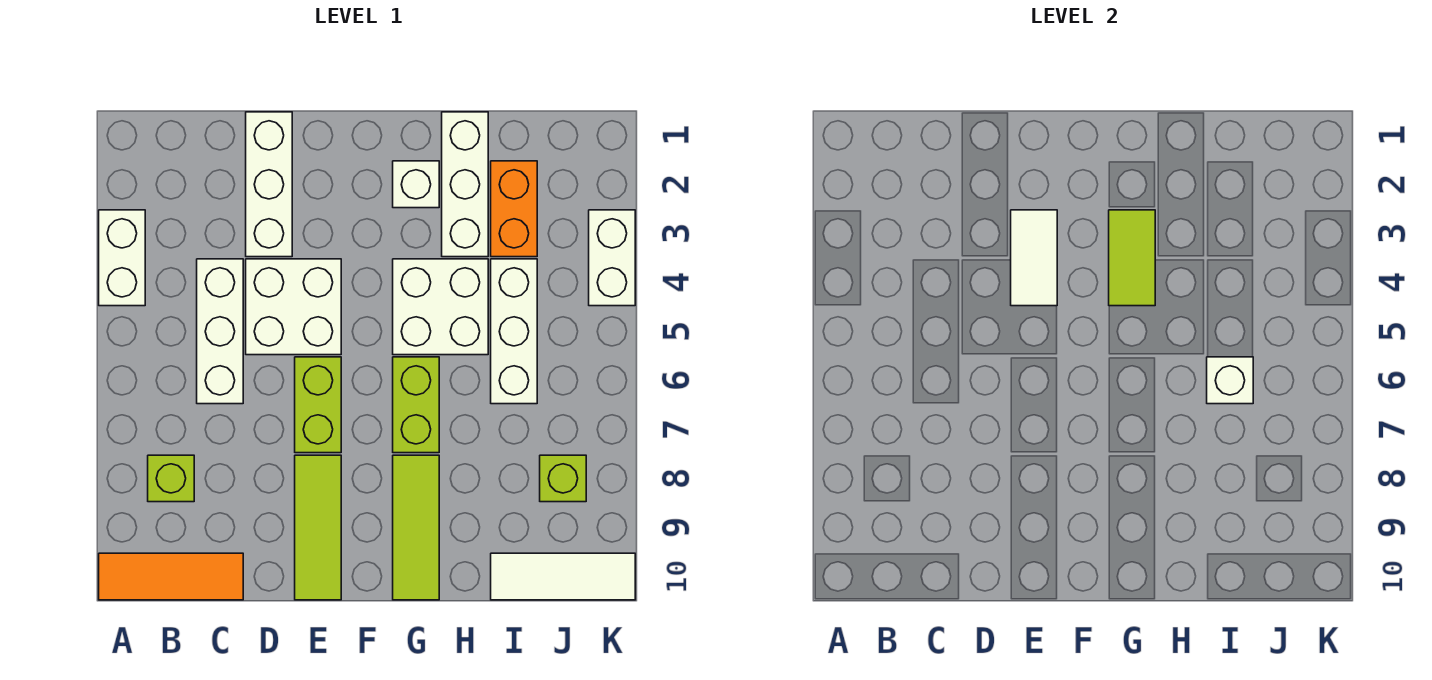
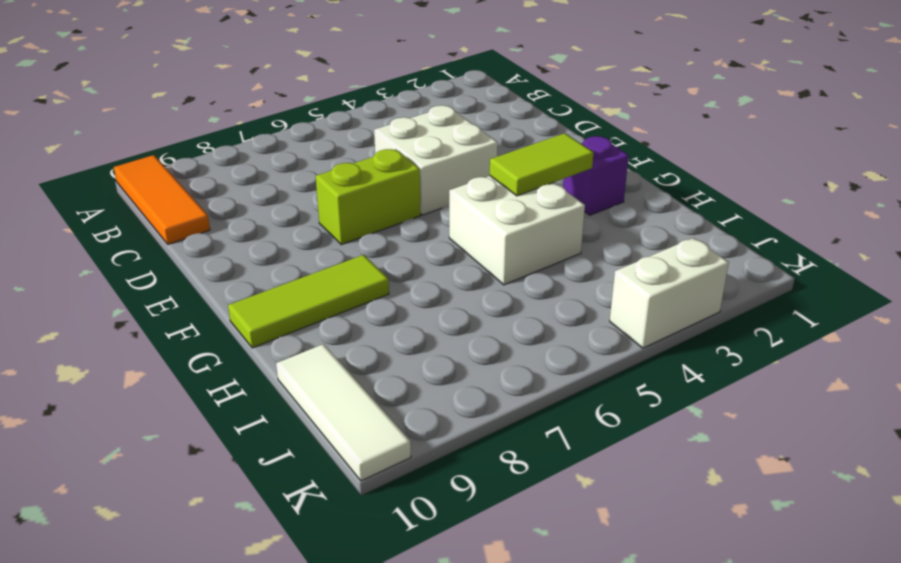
purple brick G2 level 1 -> white brick G2 level 1
none -> white brick A3:A4 level 1
none -> lime brick B8 level 1
none -> white brick C4:C6 level 1

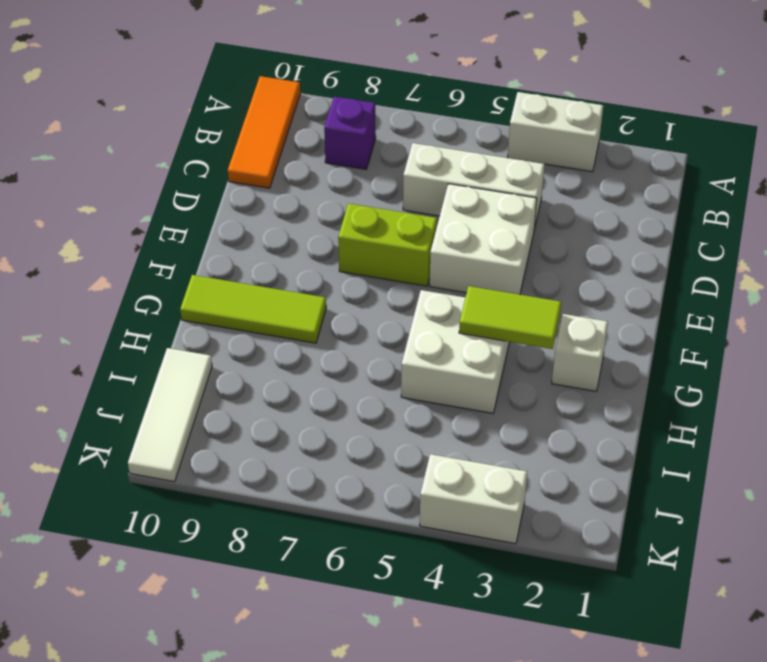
purple brick B8 level 1 -> lime brick B8 level 1
none -> white brick D1:D3 level 1
none -> lime tile E8:E10 level 1
none -> lime brick G6:G7 level 1

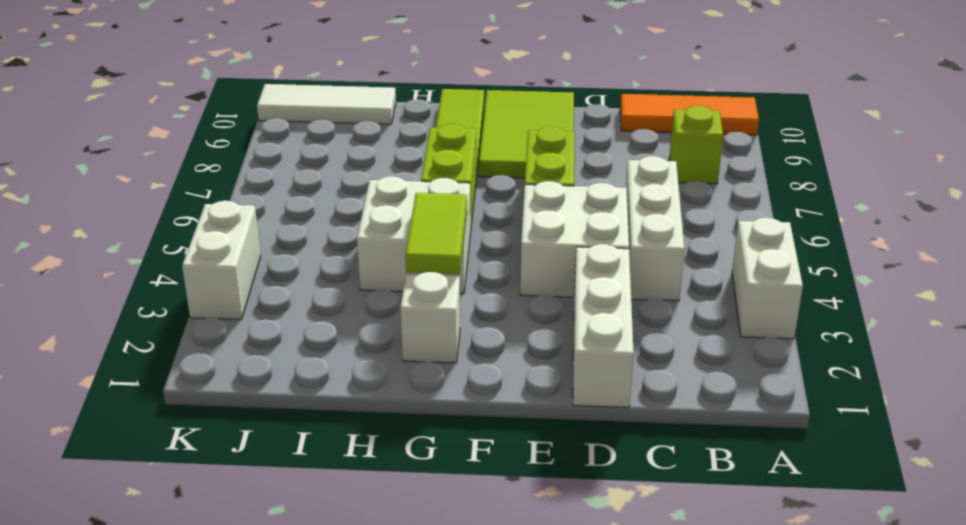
lime tile E8:F10 level 1 -> lime tile E8:E10 level 1
none -> white brick H1:H3 level 1
none -> orange brick I2:I3 level 1
none -> white brick I4:I6 level 1

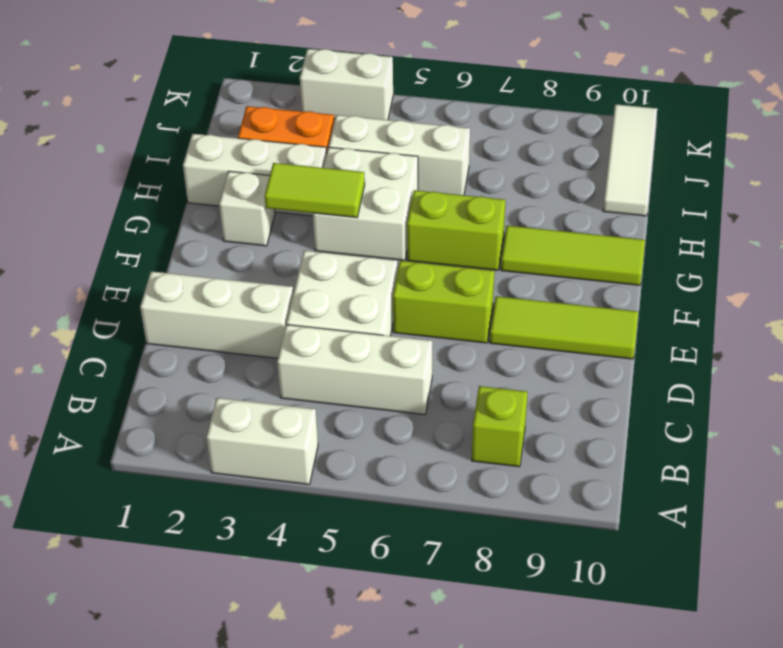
none -> orange tile A10:C10 level 1
none -> lime brick J8 level 1
none -> white tile E3:E4 level 2

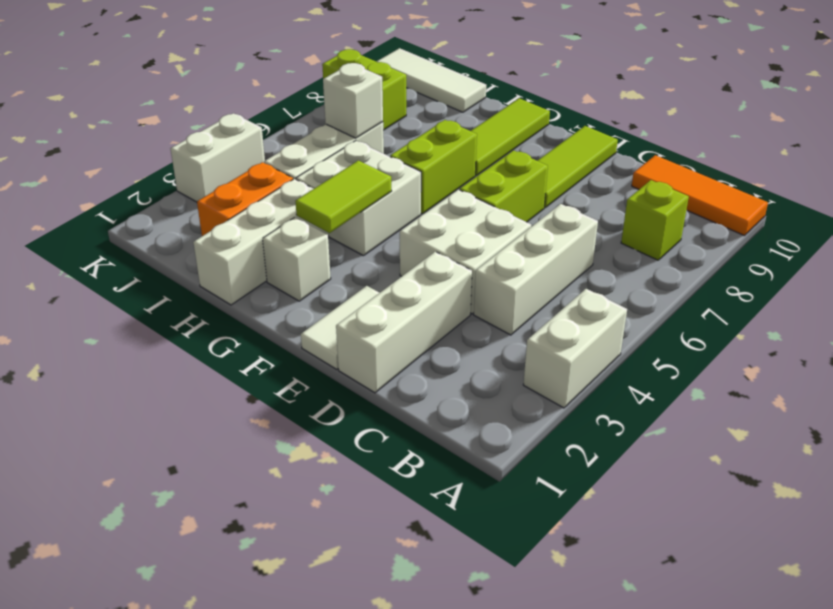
white tile E1:E2 level 1 -> white tile E3:E4 level 2
lime brick J8:K8 level 1 -> lime brick J8 level 1

